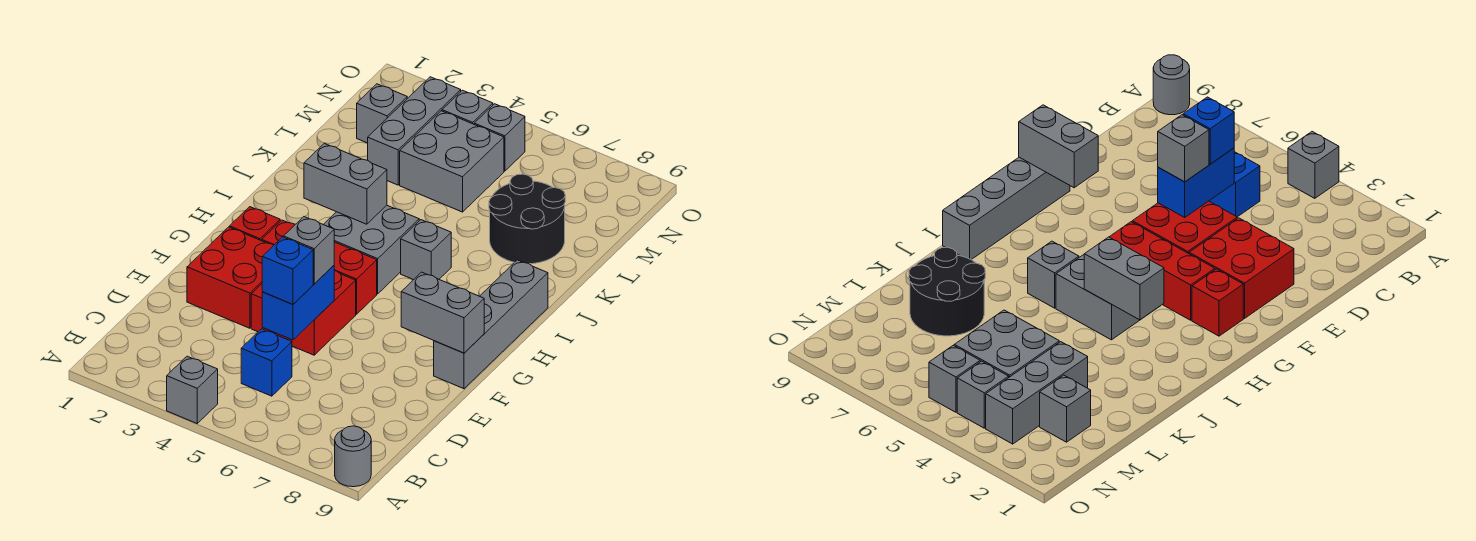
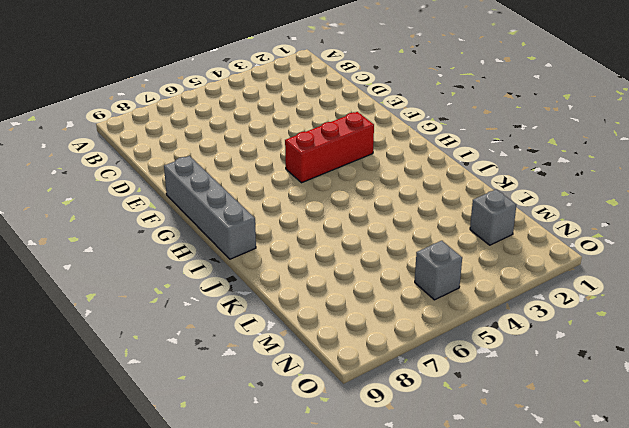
none -> grey brick A4 level 1
none -> grey round brick A9 level 1
none -> blue brick C5 level 1

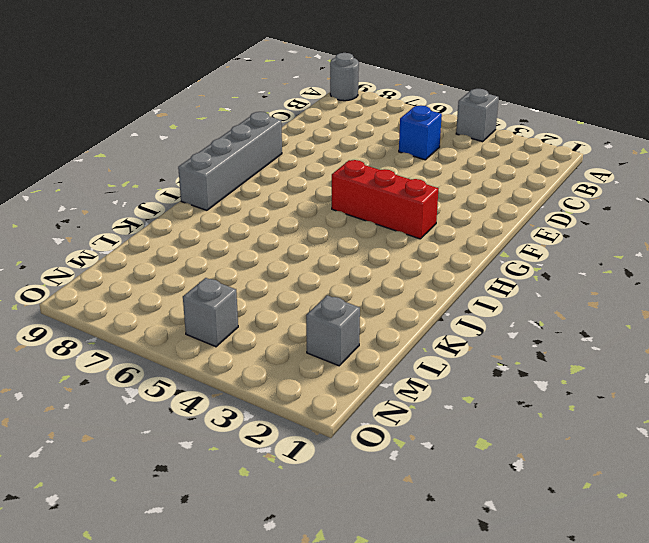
none -> red brick E2:F3 level 1
none -> red brick E4:F5 level 1
none -> red brick G2 level 1

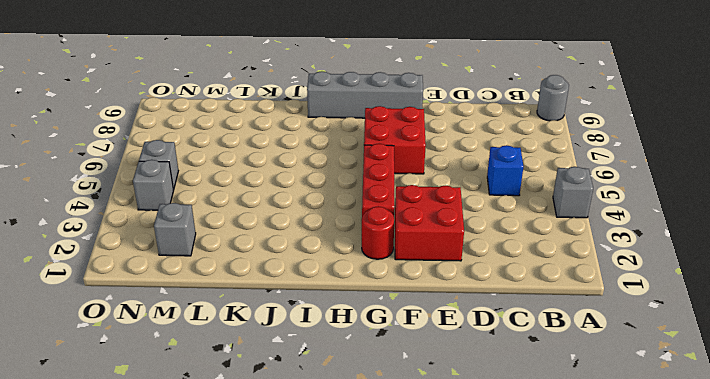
red brick F6:G7 level 1 -> red brick E4:F5 level 1
red round brick G2 level 1 -> red brick G2 level 1
none -> grey brick H4:I5 level 1
none -> grey brick I6 level 1
none -> black round brick K7:L8 level 1

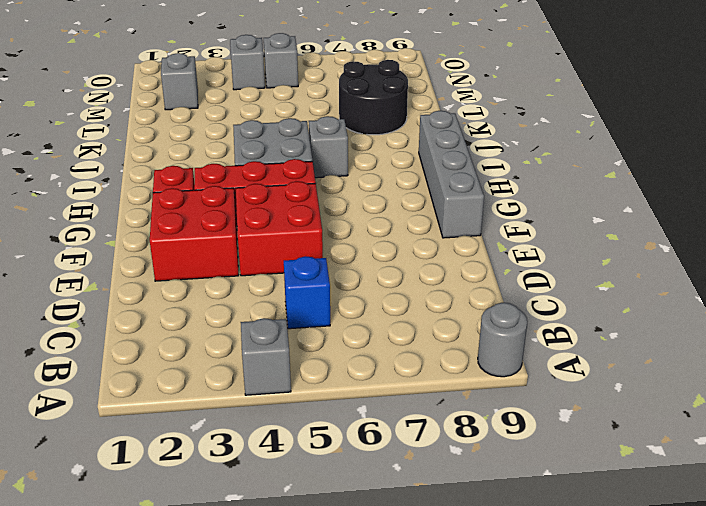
none -> grey brick L3:N3 level 1
none -> grey brick L4:M5 level 1
none -> blue brick D5:E5 level 2

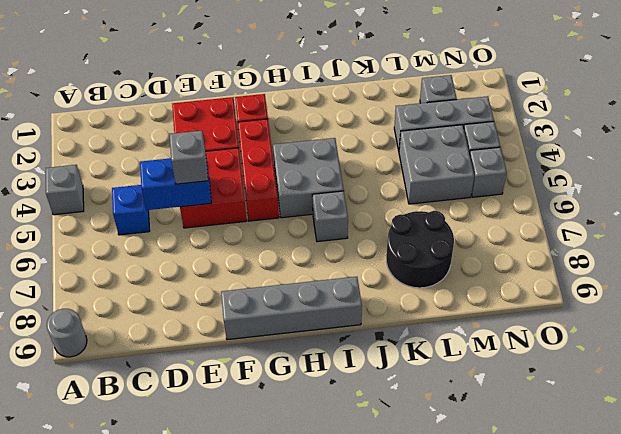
none -> grey brick F8:F9 level 2
none -> grey brick I3:I4 level 2
none -> blue brick D5 level 3

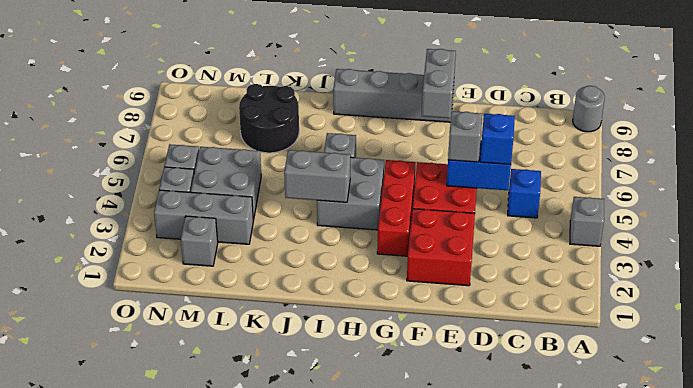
grey brick I4:J4 level 2 -> grey brick I3:I4 level 2
none -> red brick G2 level 1

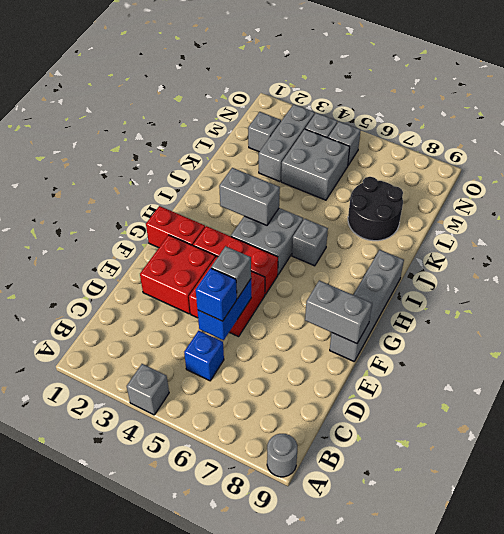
red brick G1:G2 level 1 -> red brick G2 level 1

